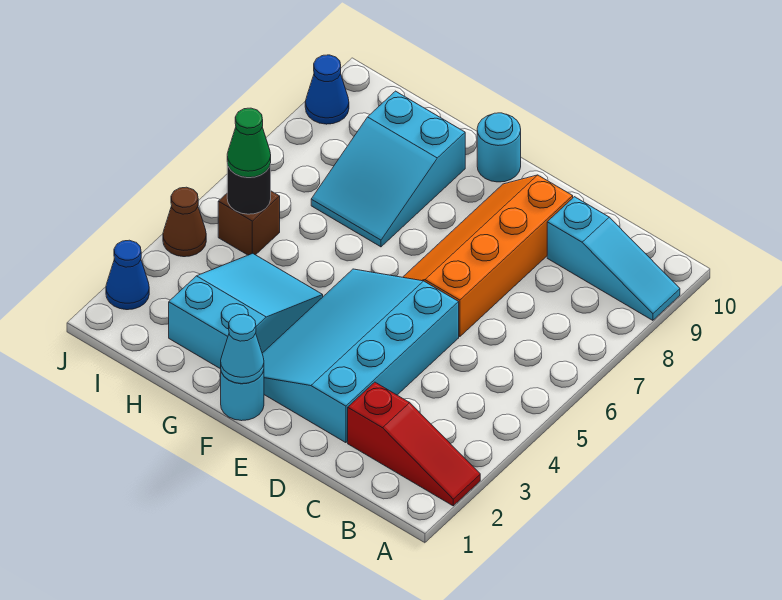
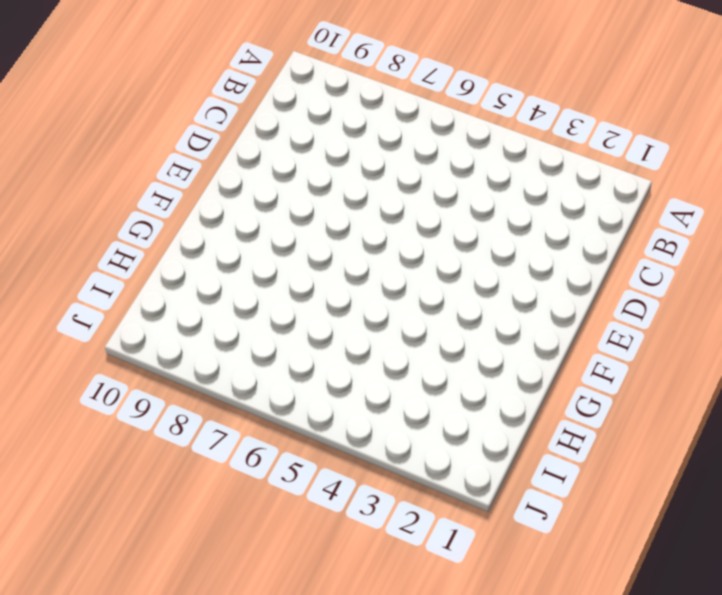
none -> red slope A2:C2 level 1 top C
none -> cyan slope A9:C9 level 1 top C
none -> cyan slope D2:F5 level 1 top D

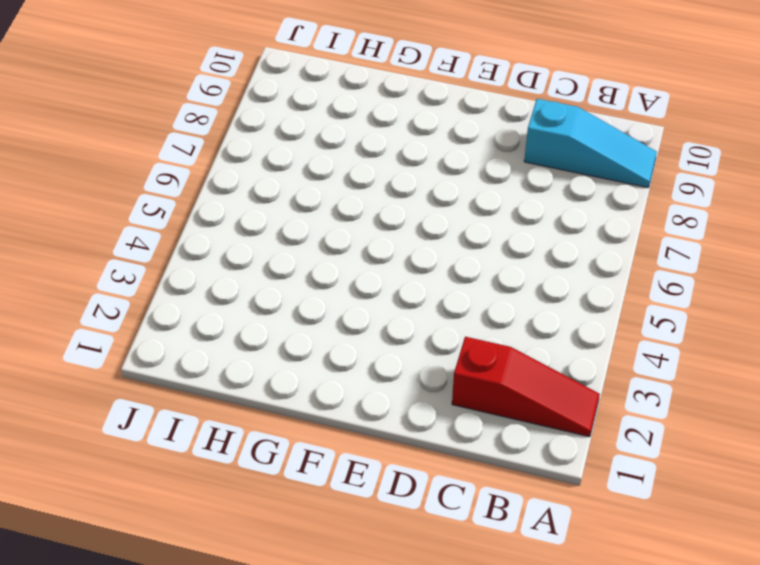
none -> cyan slope D2:F5 level 1 top D
none -> orange slope D6:E9 level 1 top D
none -> cyan round brick F1 level 1

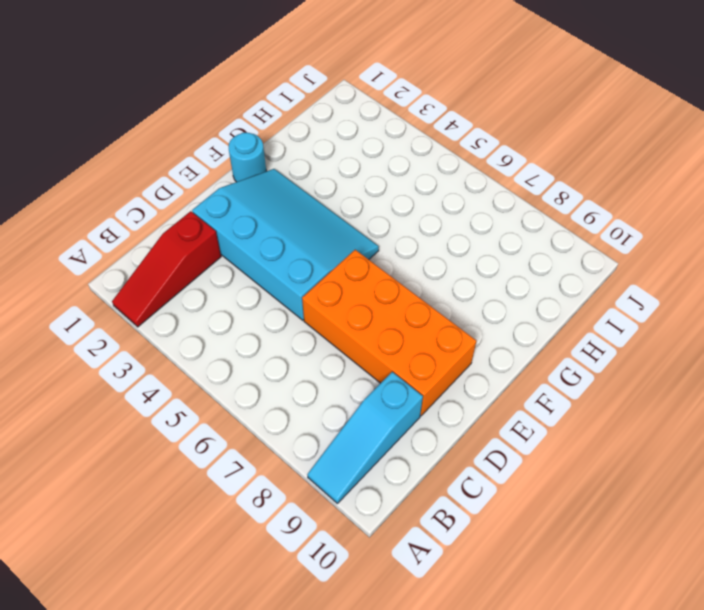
orange brick D6:E9 level 1 -> orange slope D6:E9 level 1 top D
none -> cyan round brick F10 level 1
none -> cyan slope G2:H4 level 1 top 2
none -> cyan slope G7:H9 level 1 top 9

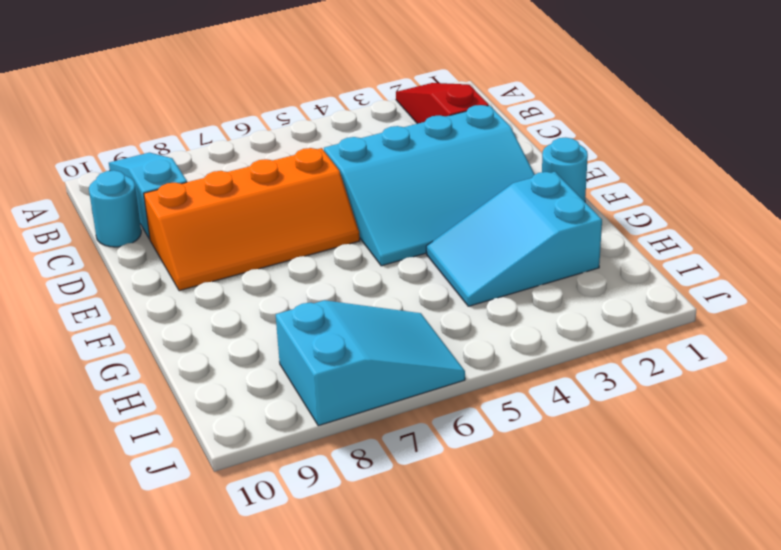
cyan round brick C10 level 1 -> cyan round brick F10 level 1
cyan slope I6:J8 level 1 top 8 -> cyan slope G7:H9 level 1 top 9
none -> brown brick I5 level 1
none -> blue cone J2 level 1
none -> brown cone J4 level 1

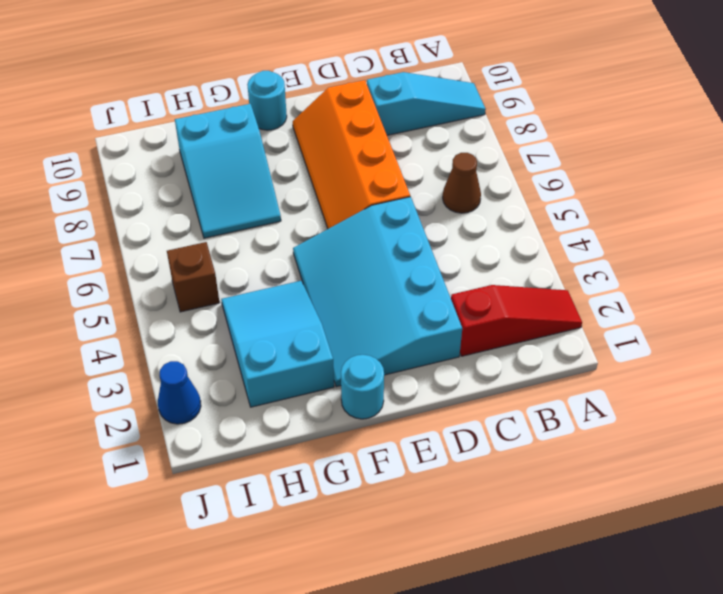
brown cone B6 level 1 -> brown cone J4 level 1
none -> blue cone J9 level 1
none -> cyan cone F1 level 2
none -> black round brick I5 level 2

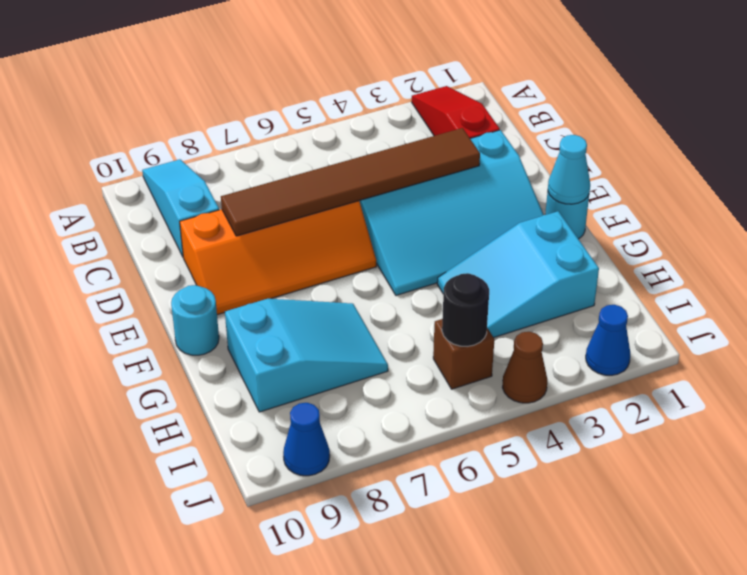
brown tile D3:D8 level 2 -> none
none -> green cone I5 level 3

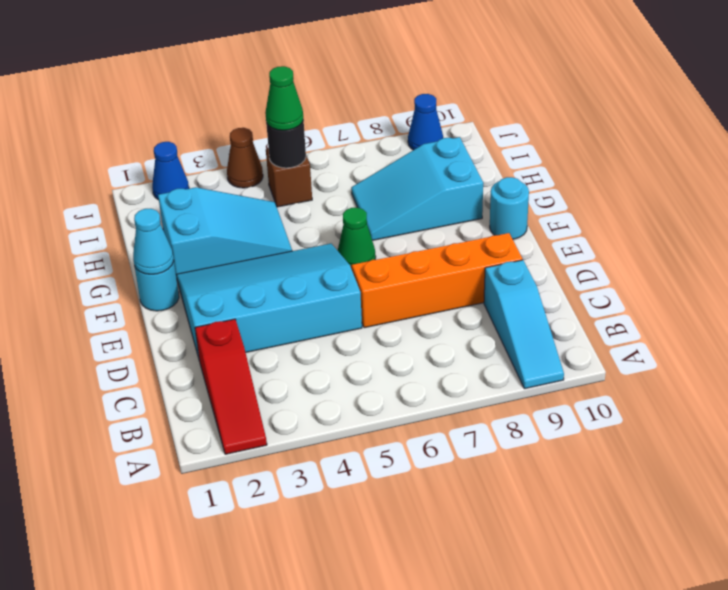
green cone F6 level 1 -> none

